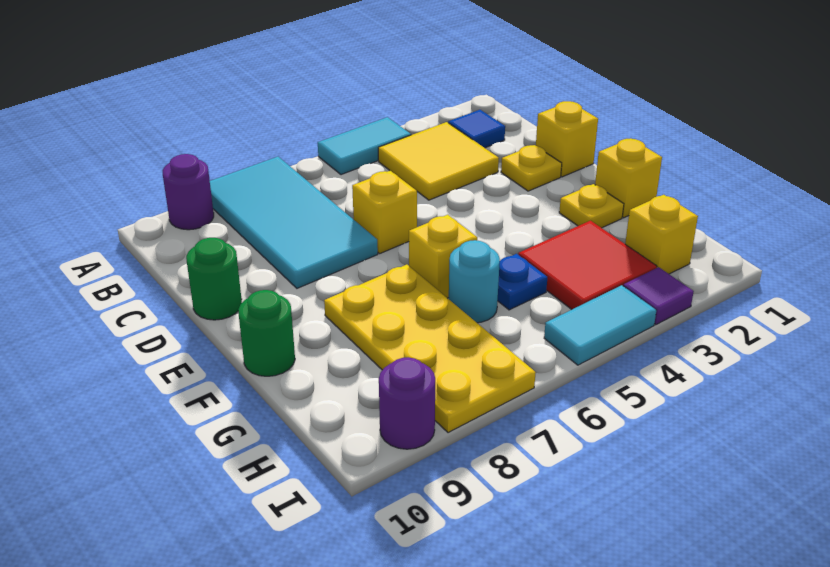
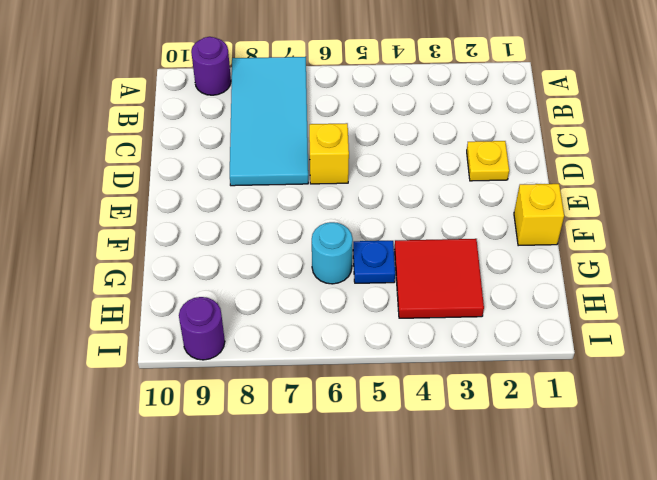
none -> cyan tile A4:A5 level 1
none -> blue tile B2 level 1
none -> yellow tile B3:C4 level 1

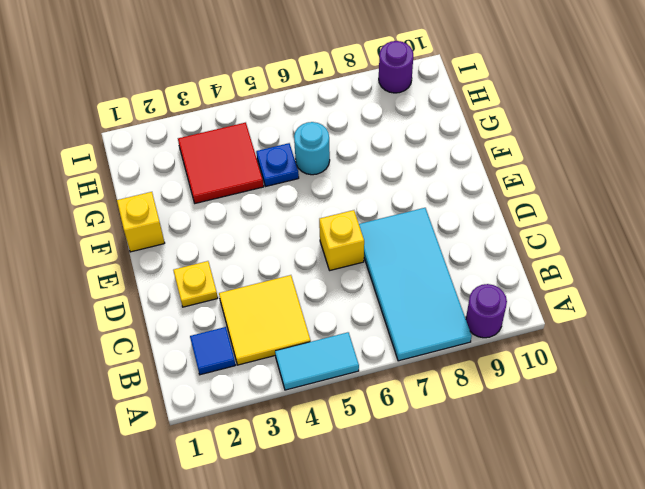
none -> yellow brick D1 level 1
none -> green round brick D10 level 1
none -> yellow plate F2 level 1

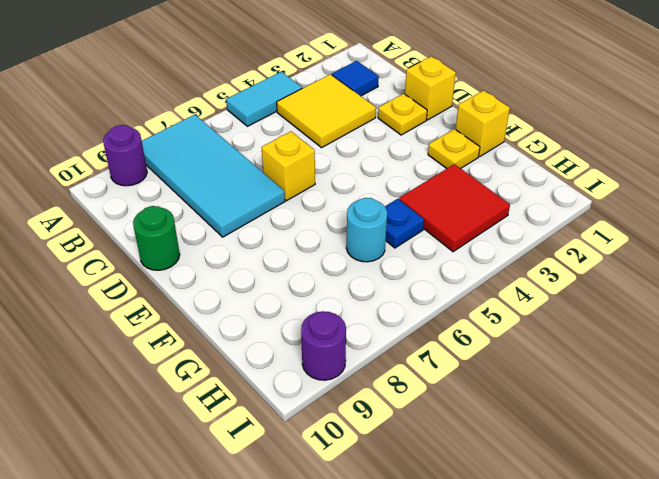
none -> yellow brick F6 level 1
none -> yellow plate F7:I8 level 1
none -> green round brick F10 level 1

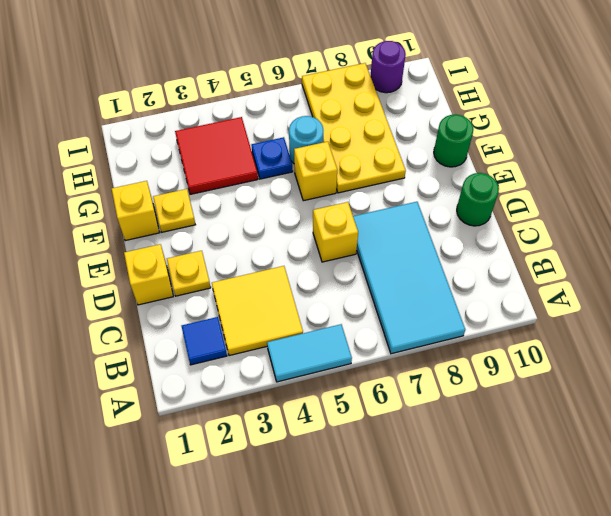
none -> purple round brick A9 level 1
none -> yellow brick H2 level 1
none -> purple tile I3 level 1

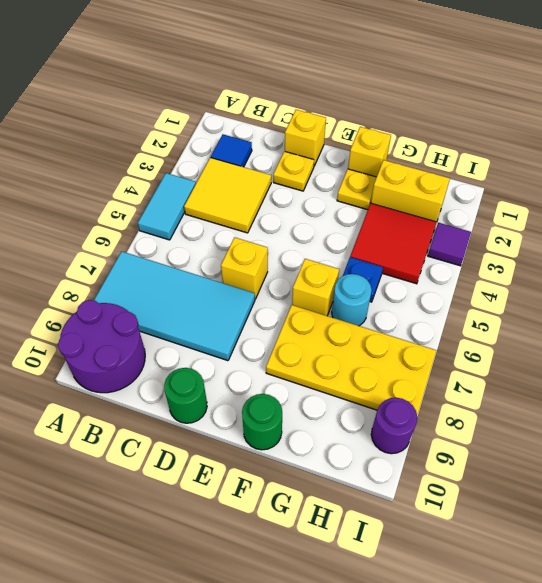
purple round brick A9:B10 level 1 -> purple round brick A9 level 1
yellow brick G2:H2 level 1 -> yellow brick H2 level 1
none -> cyan tile I4:I5 level 1

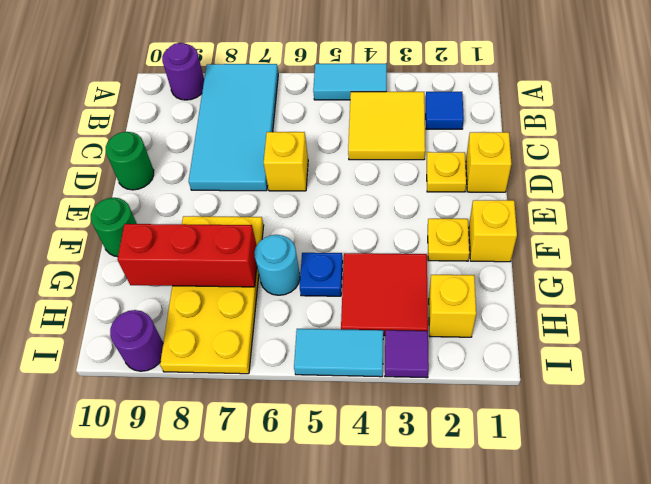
red brick G7:G9 level 2 -> none
none -> yellow brick F6 level 1

